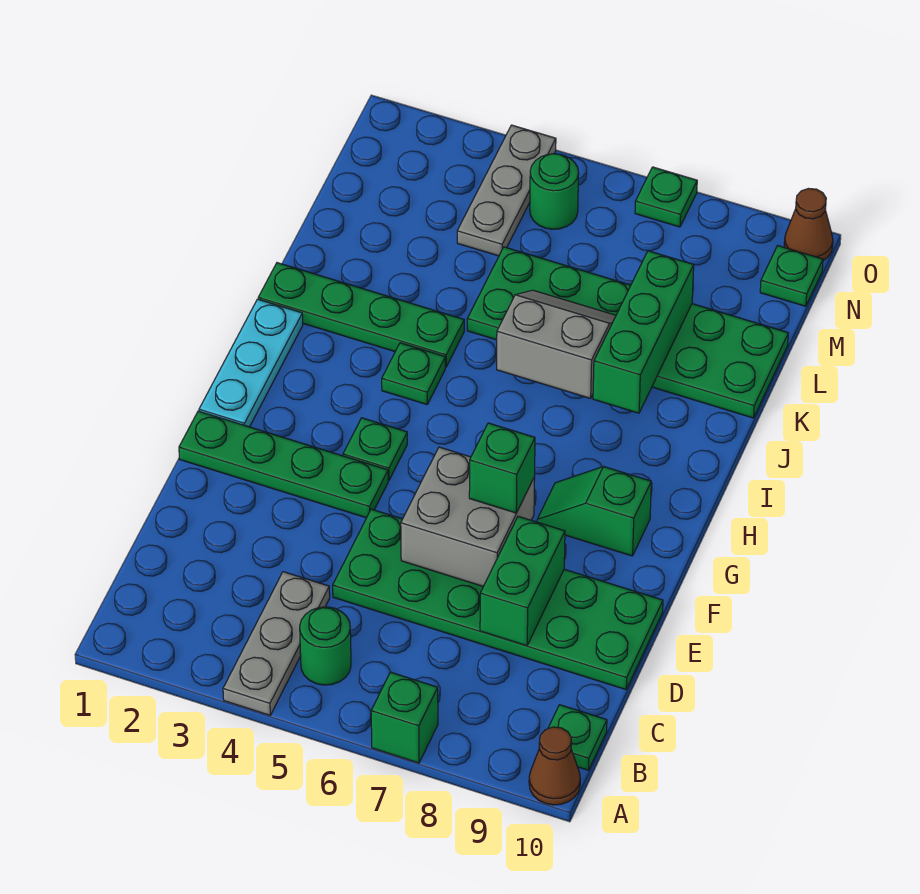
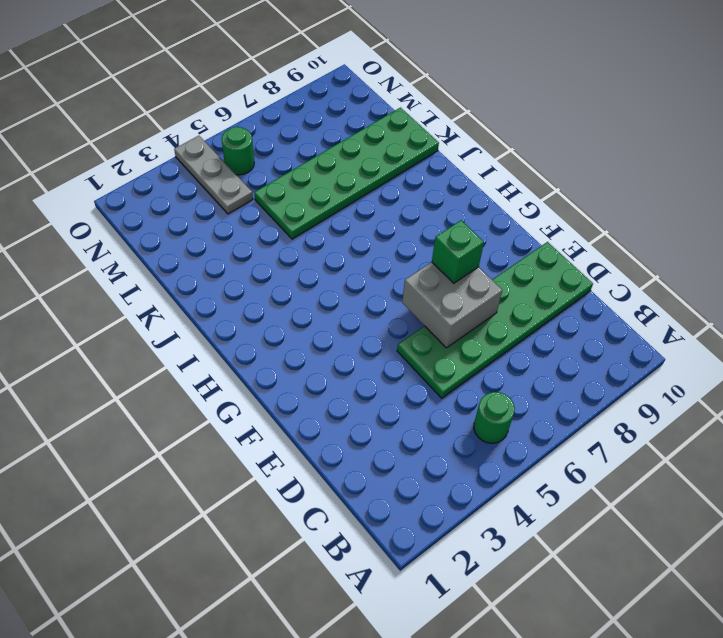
none -> grey plate A4:C4 level 1
none -> green brick A7 level 1
none -> brown cone A10 level 1

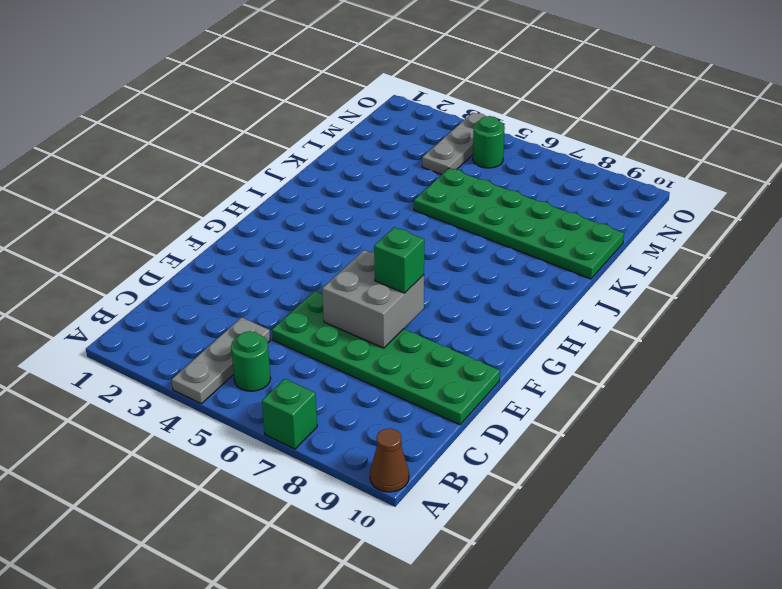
none -> green plate B10 level 1
none -> green plate F1:F4 level 1
none -> cyan plate G1:I1 level 1

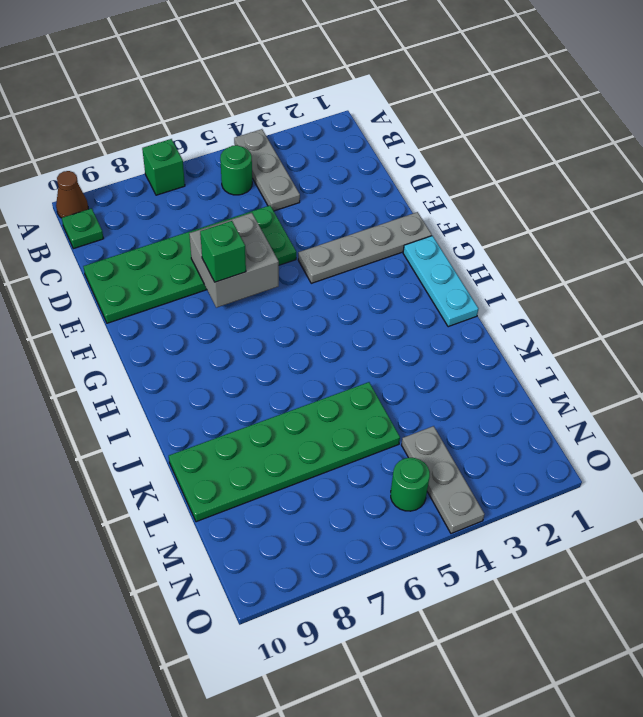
grey plate F1:F4 level 1 -> green plate F1:F4 level 1
none -> green plate G4 level 1
none -> green slope G8:G9 level 1 top 9
none -> green plate I4 level 1

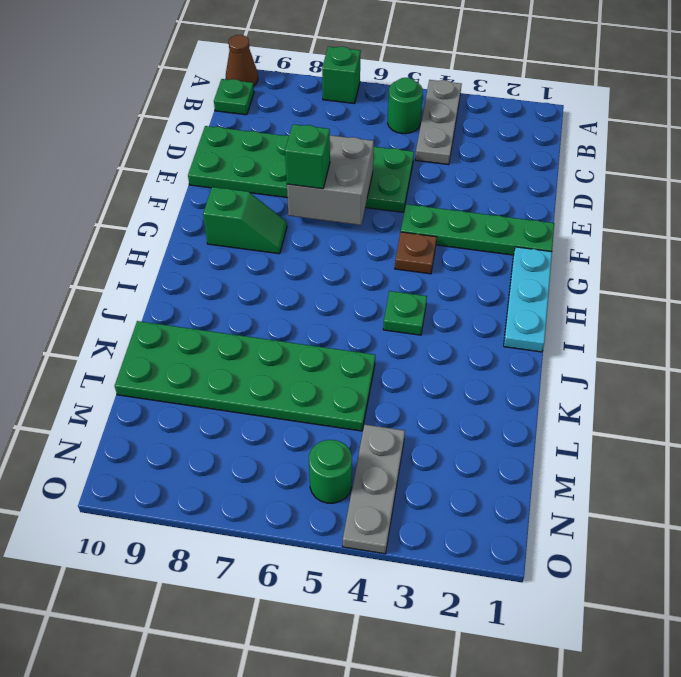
brown plate G4 level 1 -> green plate G4 level 1
none -> green plate J1:J4 level 1
none -> green plate N10 level 1
none -> green plate O7 level 1

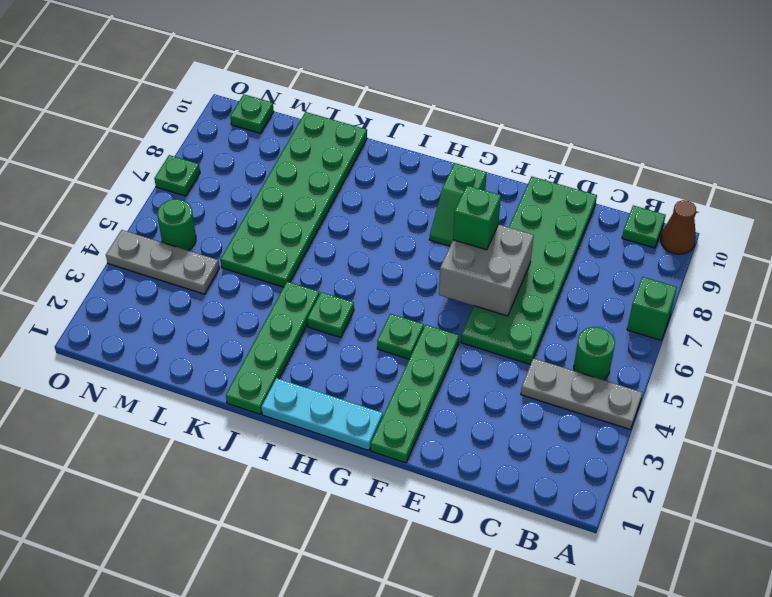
none -> brown cone O10 level 1
none -> green brick D8:E8 level 2
none -> grey slope J6:K7 level 2 top J

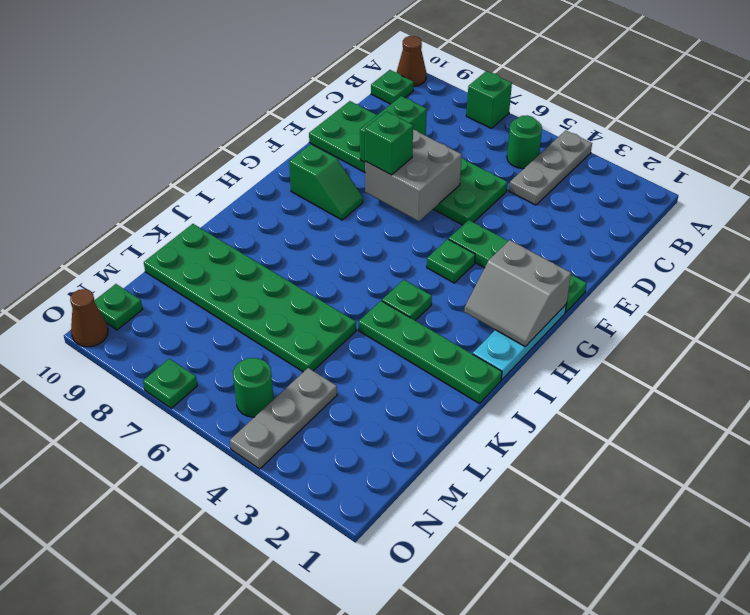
grey slope G1:H2 level 2 top G -> grey slope J6:K7 level 2 top J
none -> green brick J8:L8 level 2

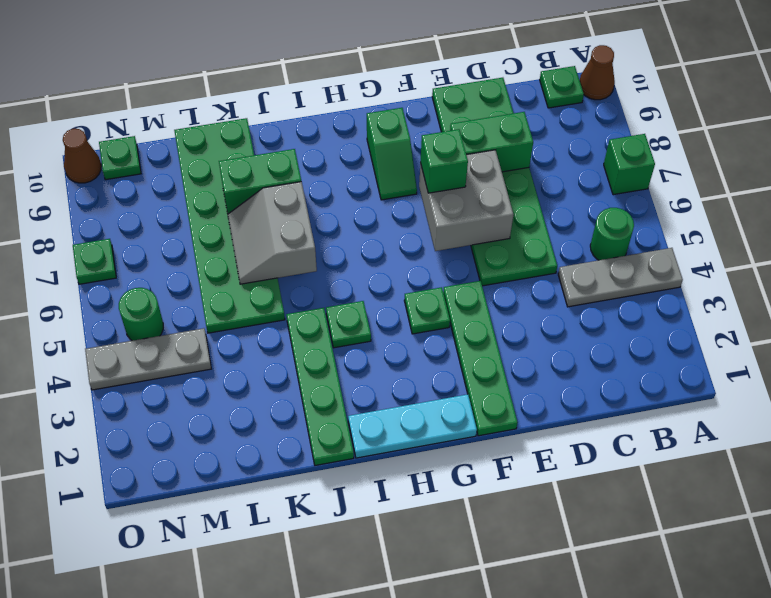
green brick J8:K8 level 2 -> green brick J8:L8 level 2

